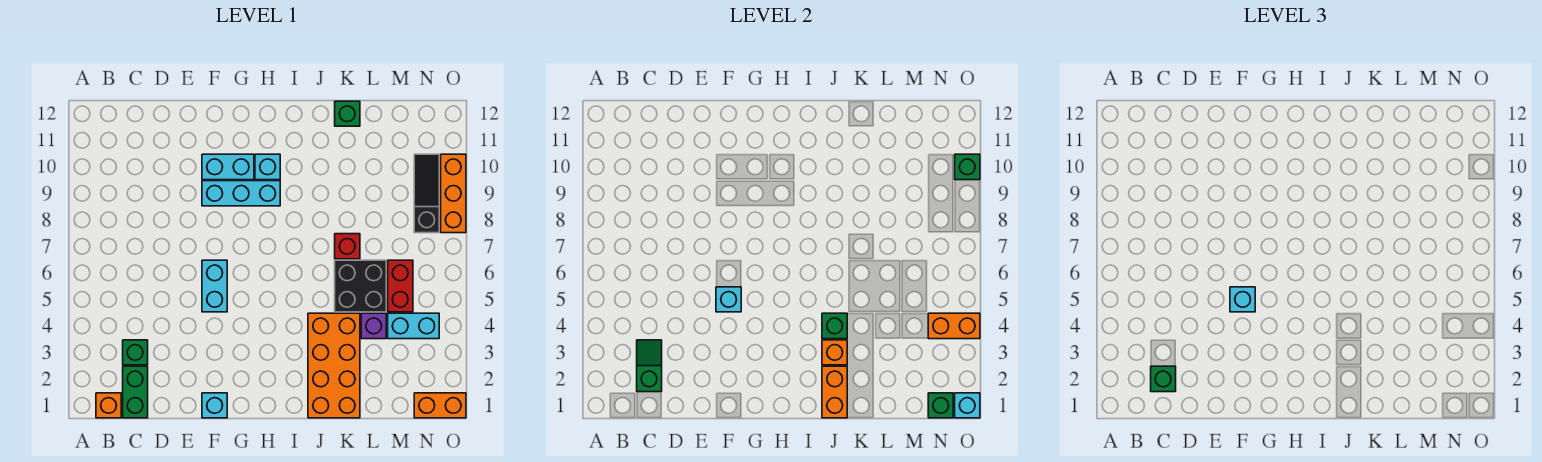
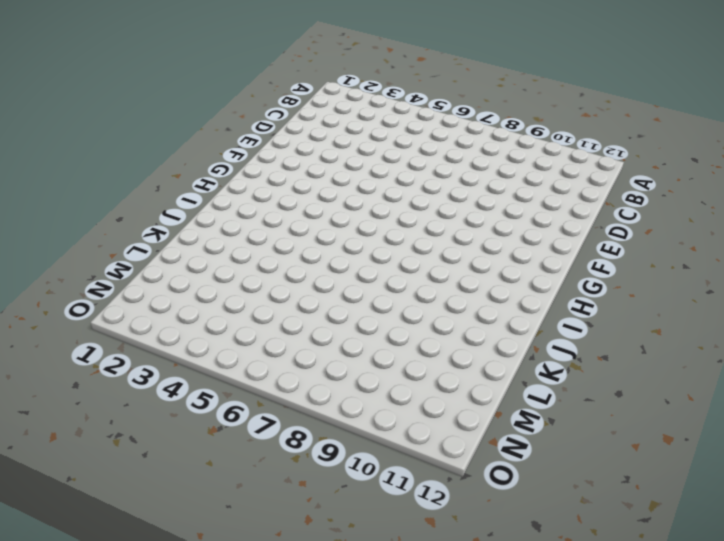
none -> orange brick B1 level 1
none -> green brick C1:C2 level 1
none -> green brick C3 level 1

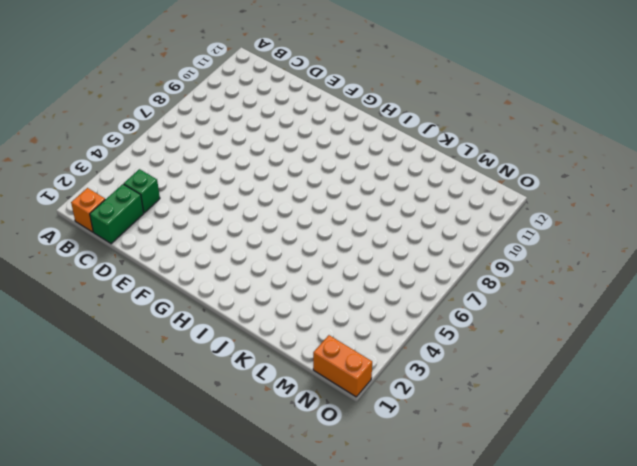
none -> cyan brick F1 level 1
none -> cyan brick F5:F6 level 1
none -> cyan brick F9:H9 level 1

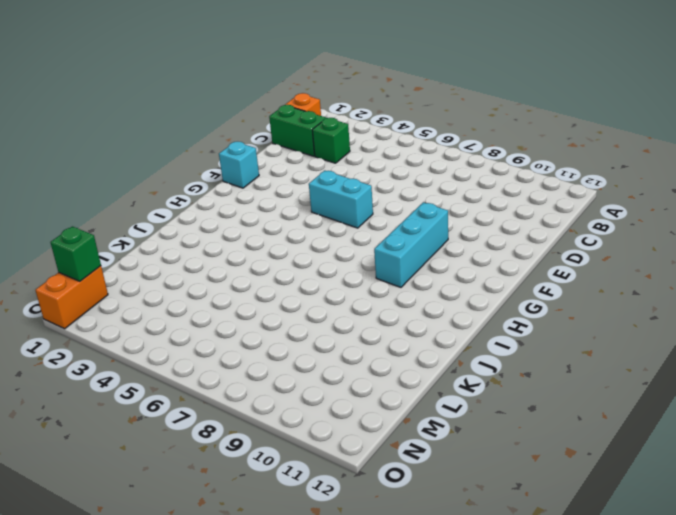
none -> cyan brick F10:G10 level 1
none -> cyan brick H10 level 1
none -> orange brick J1:K4 level 1

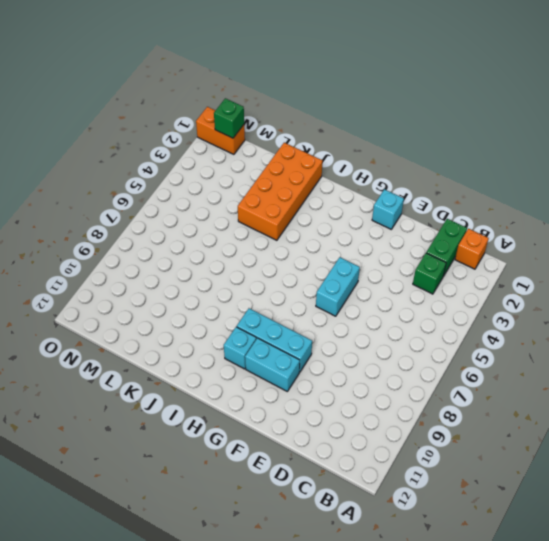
none -> black brick K5:L6 level 1
none -> red brick K7 level 1
none -> green brick K12 level 1

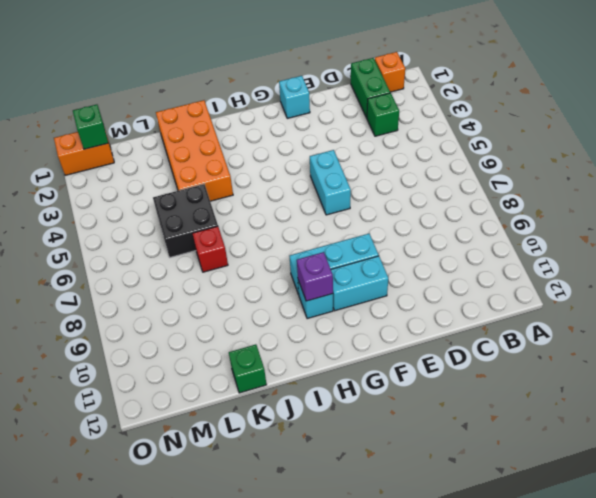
purple brick H10 level 2 -> purple brick L4 level 1
none -> cyan brick M4:N4 level 1
none -> red brick M5:M6 level 1
none -> black slope N8:N10 level 1 top 8

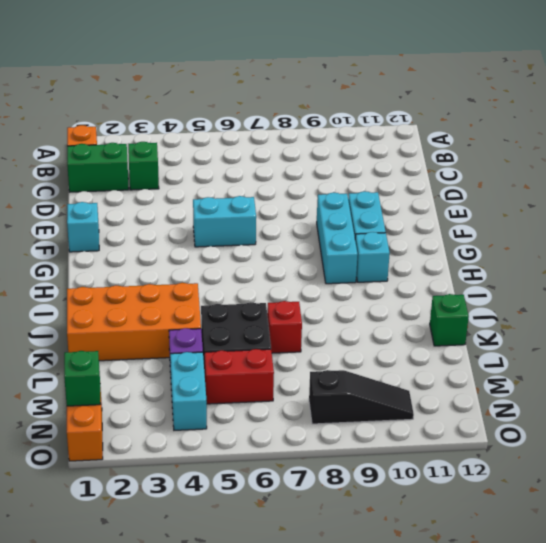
none -> orange brick O8:O10 level 1
none -> green slope C2:C3 level 2 top 2
none -> cyan brick F5 level 2

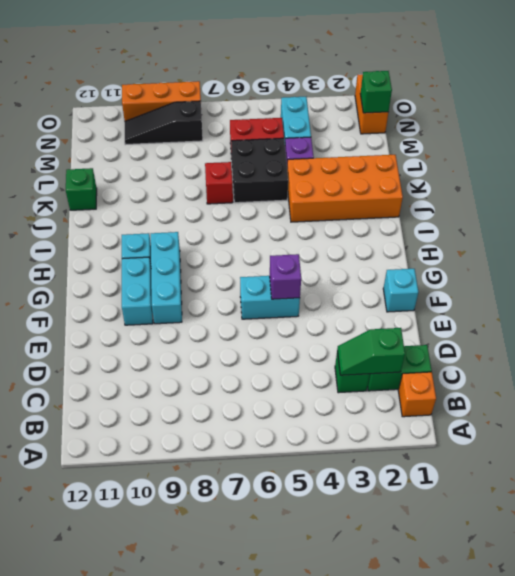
purple brick F5 level 2 -> cyan brick F5 level 2
none -> orange brick J1:J2 level 2
none -> orange brick J3 level 2
none -> green brick J4 level 2

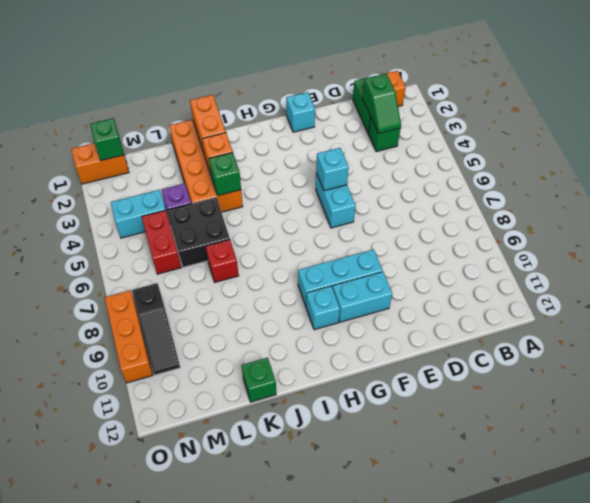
none -> orange brick N4:O4 level 2
none -> cyan brick O1 level 2
none -> green brick O10 level 2

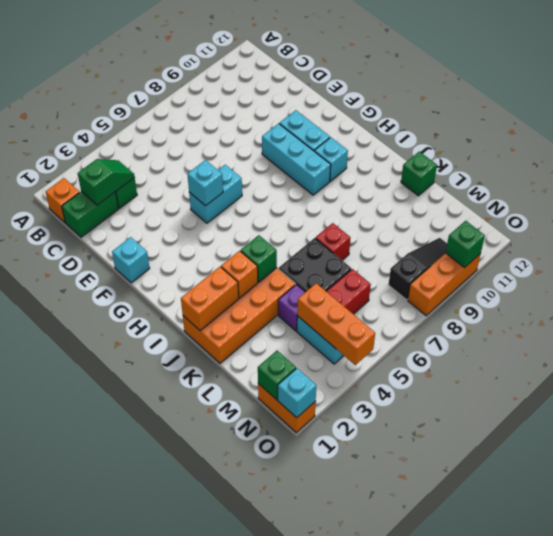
orange brick M4:O4 level 2 -> orange brick N4:O4 level 2
none -> green brick C2 level 3
none -> cyan brick F5 level 3

